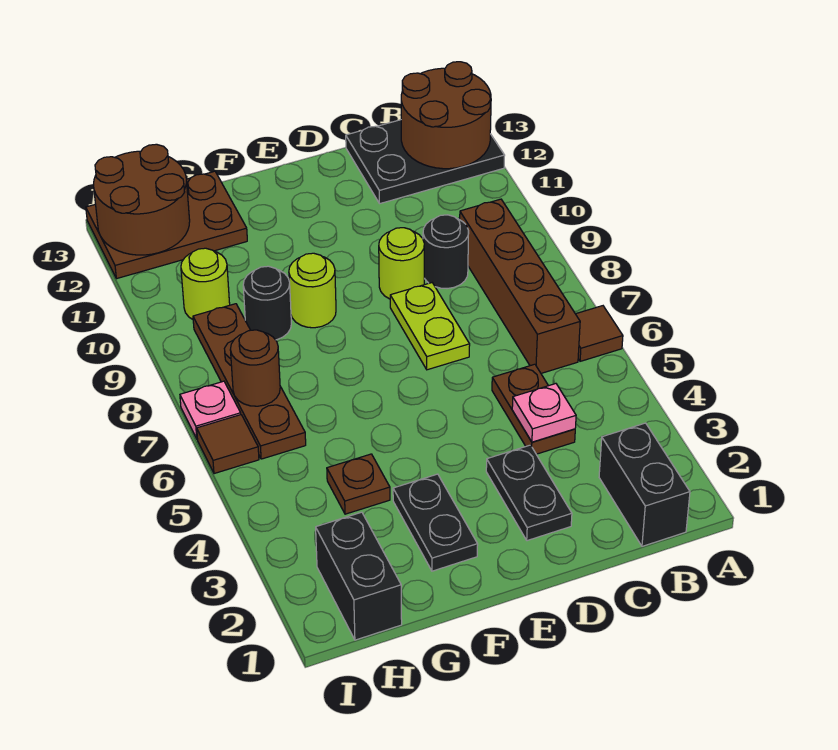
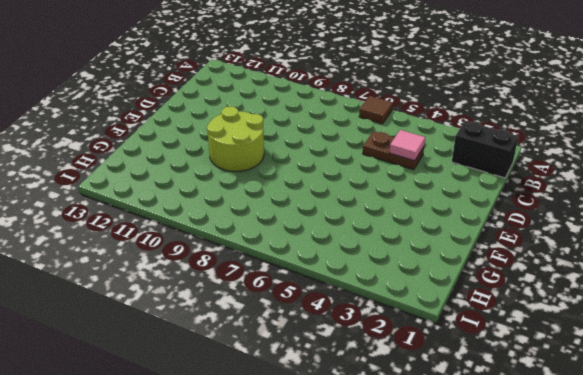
pink tile C4 level 2 -> pink plate C4 level 2
lime round brick E9:F10 level 1 -> lime round brick F9 level 1
none -> black plate A12:C13 level 1
none -> brown brick B6:B9 level 1
none -> black round brick C9 level 1

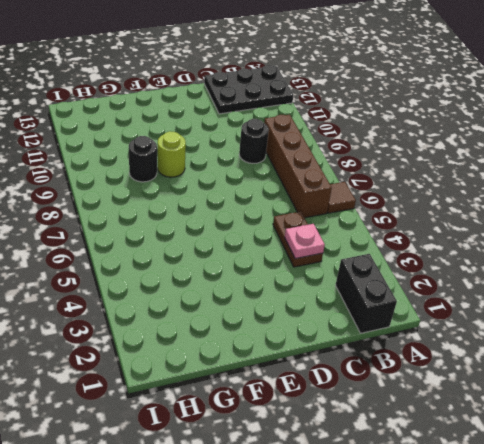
none -> black plate D2:D3 level 1
none -> lime plate D7:D8 level 1
none -> lime round brick D9 level 1

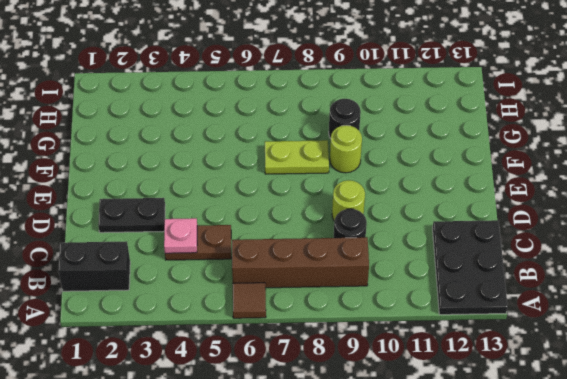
lime plate F7:F8 level 1 -> lime plate D7:D8 level 1
none -> black plate F2:F3 level 1
none -> brown plate G4 level 1
none -> brown plate G12:I13 level 1

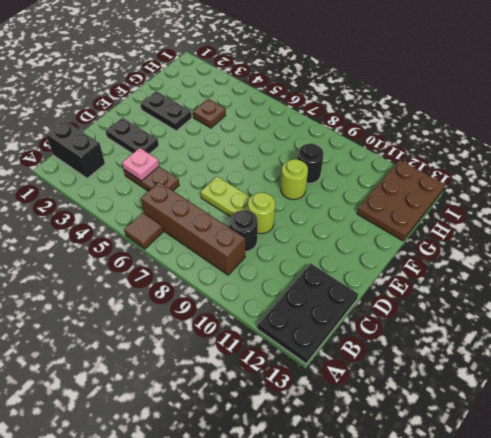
none -> black brick H1:H2 level 1
none -> brown plate H6:H9 level 1
none -> lime round brick H10 level 1

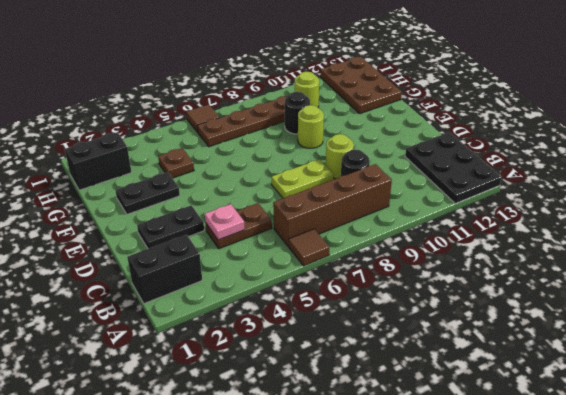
none -> pink plate I7 level 1
none -> brown round brick A12:B13 level 2
none -> brown round brick H7 level 2

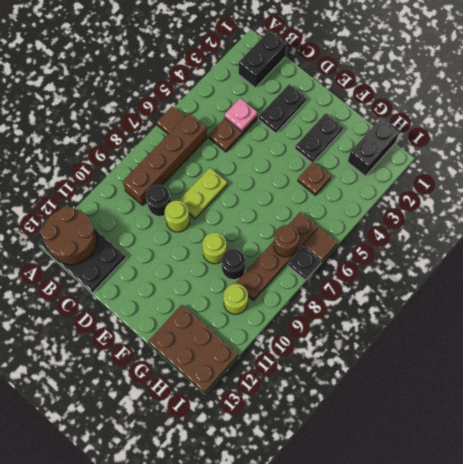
black plate I7 level 1 -> pink plate I7 level 1
none -> brown round brick H12:I13 level 2

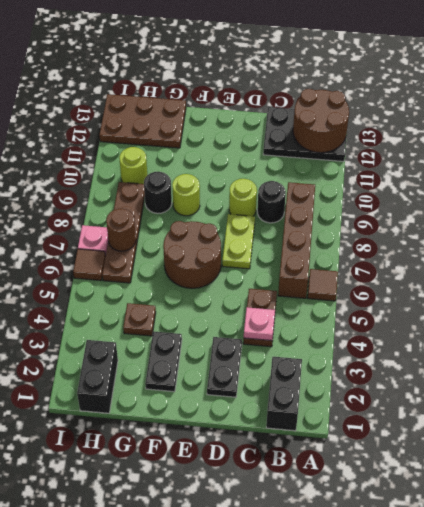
brown round brick E6:F7 level 1 -> brown round brick H12:I13 level 2

